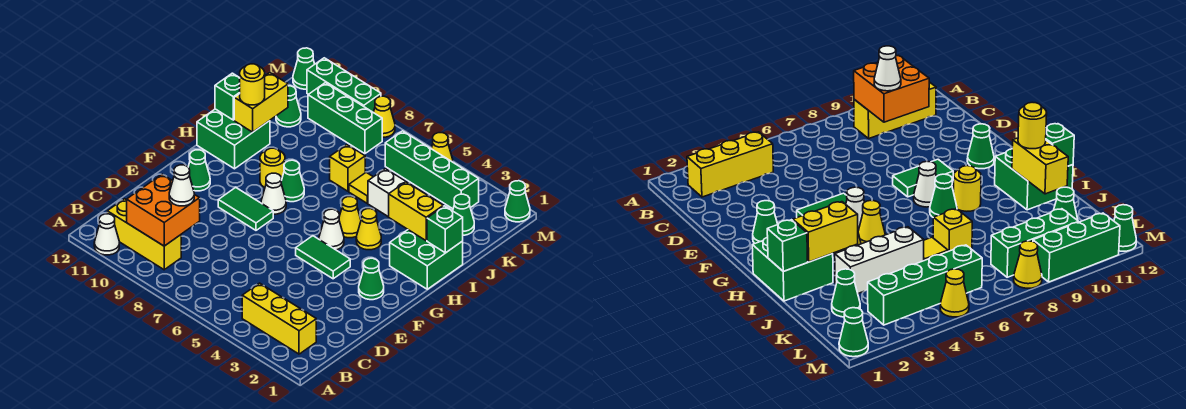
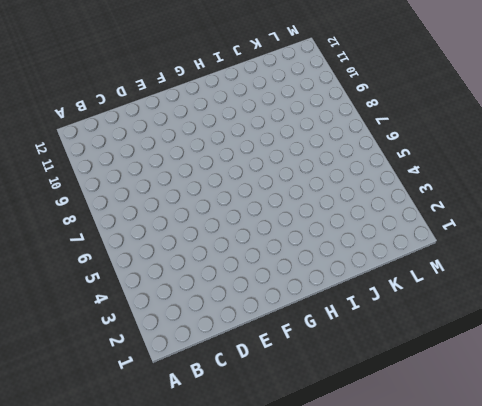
none -> white cone A11 level 1
none -> yellow brick B2:B4 level 1
none -> yellow brick B9:B11 level 1
none -> green cone F2 level 1

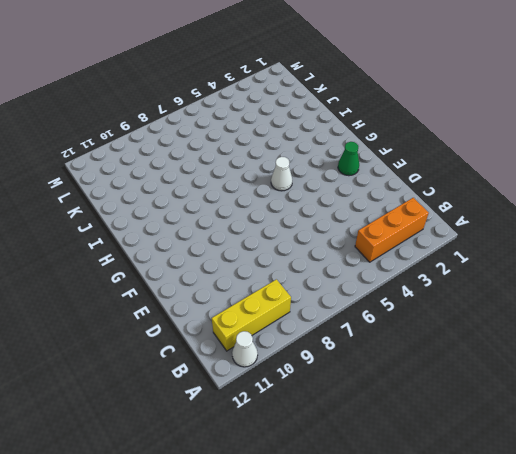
orange brick B2:B4 level 1 -> yellow brick B2:B4 level 1
none -> green tile F4:F5 level 1
none -> green tile F8:F9 level 1
none -> green cone F11 level 1
none -> white cone G8 level 1

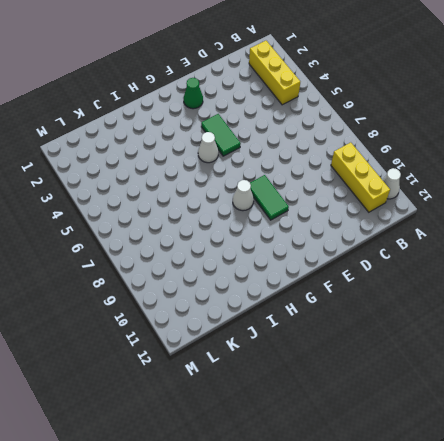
none -> green cone F11 level 1
none -> green brick H1:I2 level 1
none -> yellow cone H4 level 1
none -> yellow cone H5 level 1

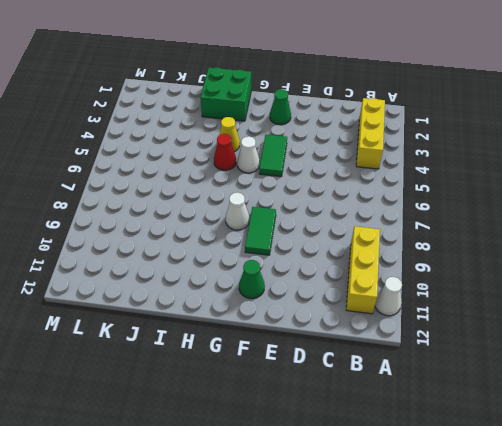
red cone H5 level 1 -> yellow cone H5 level 1
none -> green cone H8 level 1
none -> yellow round brick H9 level 1
none -> green brick H11:I12 level 1
none -> white brick J3:J5 level 1

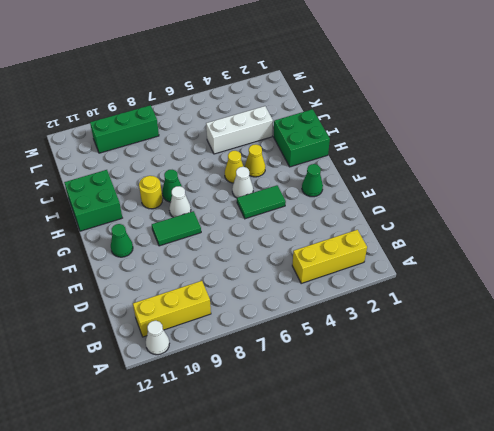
none -> yellow tile J6 level 1
none -> yellow brick J7 level 1
none -> green cone K2 level 1
none -> green cone K11 level 1

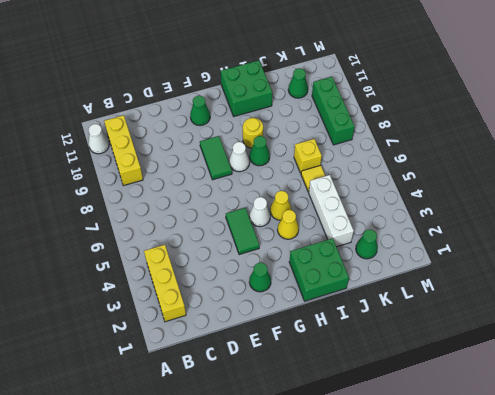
none -> green brick L3:L6 level 1
none -> green cone M1 level 1
none -> yellow cone M5 level 1
none -> yellow cone M8 level 1

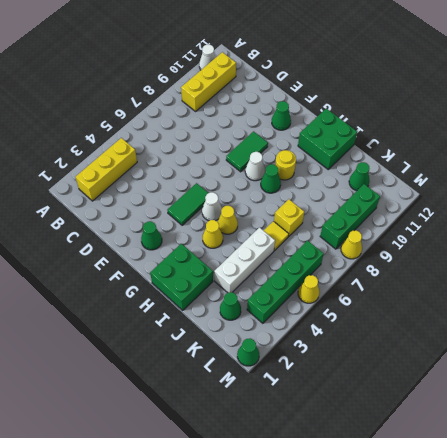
none -> green brick M9:M11 level 1
none -> green cone M12 level 1
none -> orange brick B9:C10 level 2
none -> green brick I1 level 2

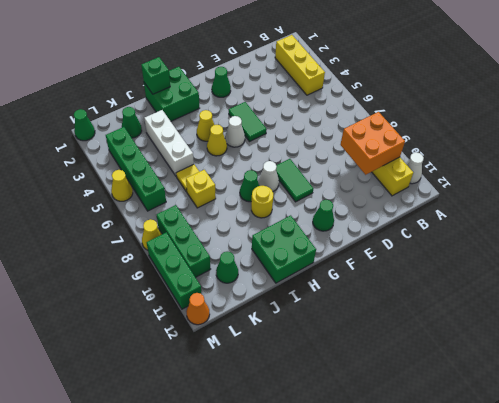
orange cone M12 level 1 -> green cone M12 level 1
none -> yellow brick I2:I3 level 2
none -> yellow brick I11:J11 level 2
none -> green brick I12 level 2
none -> white cone C9 level 3

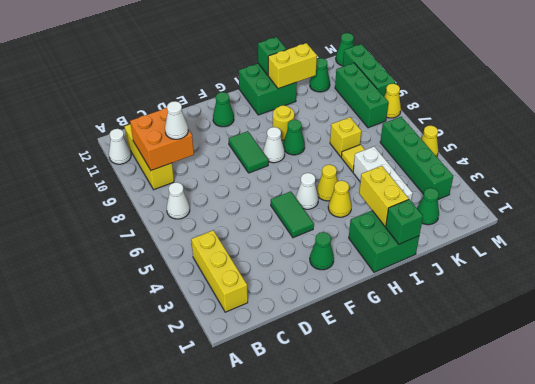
white cone B7 level 1 -> none
none -> green cone M1 level 1
none -> yellow round brick I11 level 3

